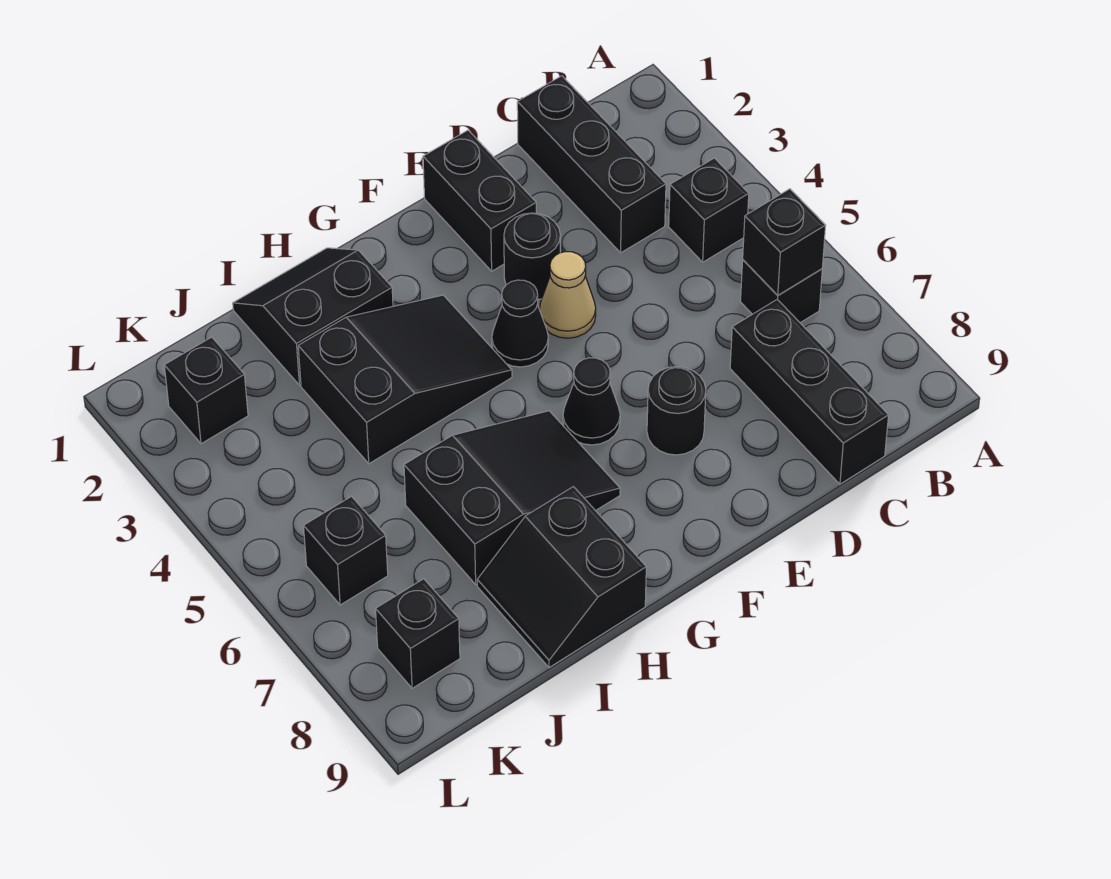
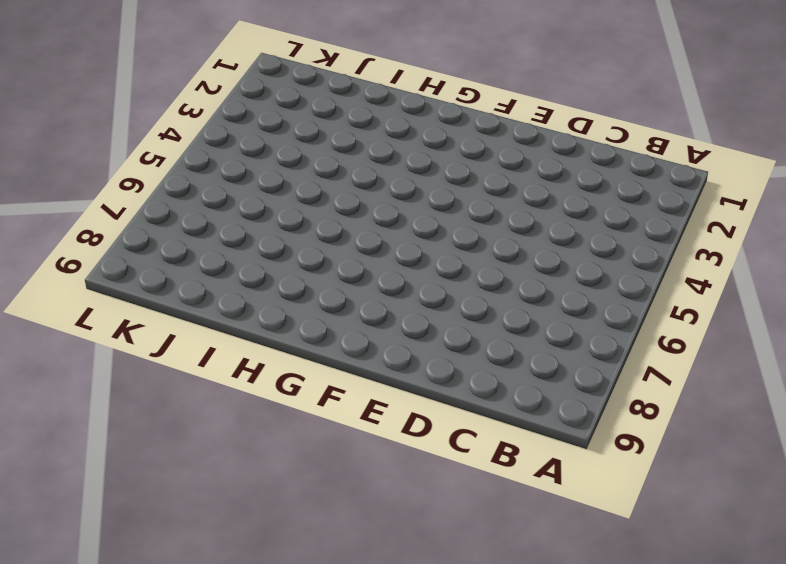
none -> black brick B4 level 1
none -> black brick B6 level 1
none -> black brick C1:C3 level 1

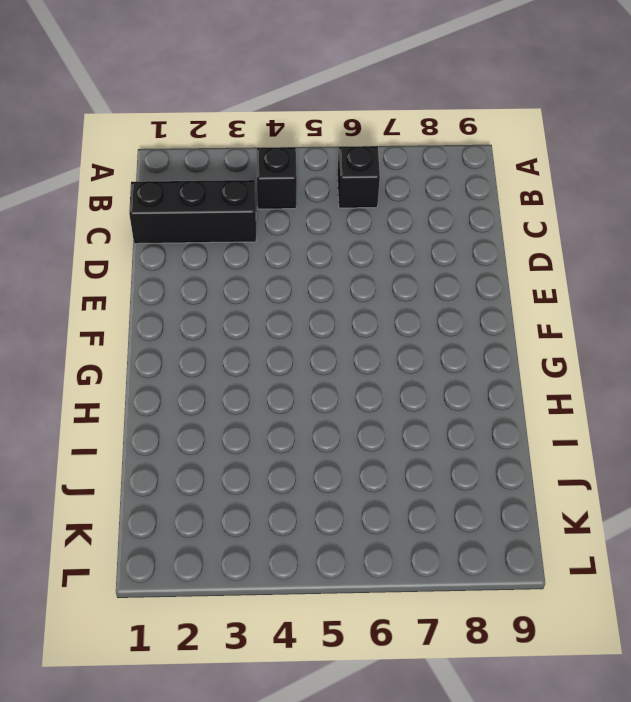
none -> black brick C7:C9 level 1
none -> black brick E1:E2 level 1
none -> black round brick E3 level 1

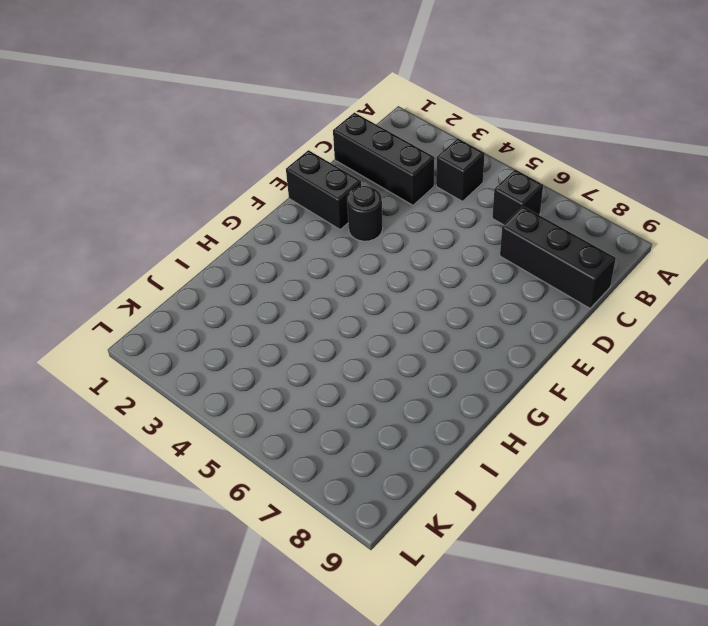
none -> tan cone E4 level 1
none -> black round brick E7 level 1
none -> black cone F4 level 1

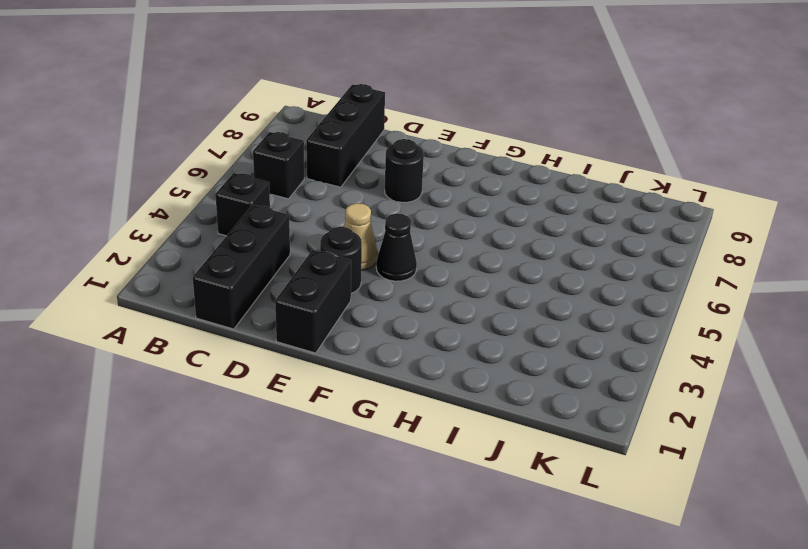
none -> black cone F6 level 1
none -> black slope G3:I4 level 1 top I
none -> black slope G6:I7 level 1 top I

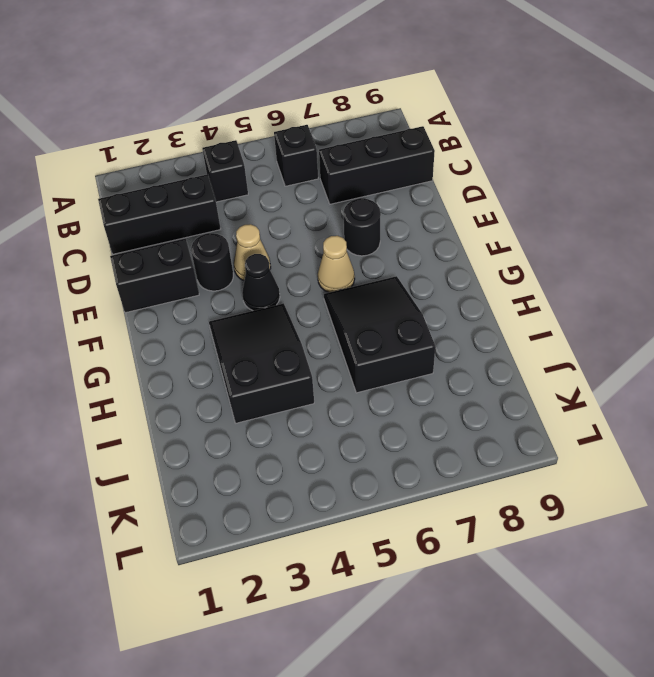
tan cone F6 level 1 -> black cone F6 level 1
none -> black slope H1:I2 level 1 top 2
none -> black slope H8:I9 level 1 top H
none -> black brick K2 level 1

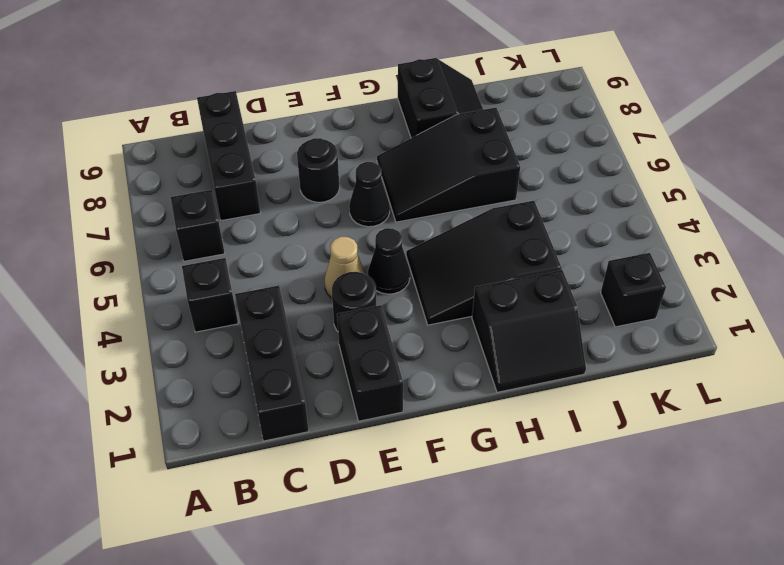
none -> black brick K6 level 1
none -> black brick K8 level 1
none -> black brick B6 level 2

